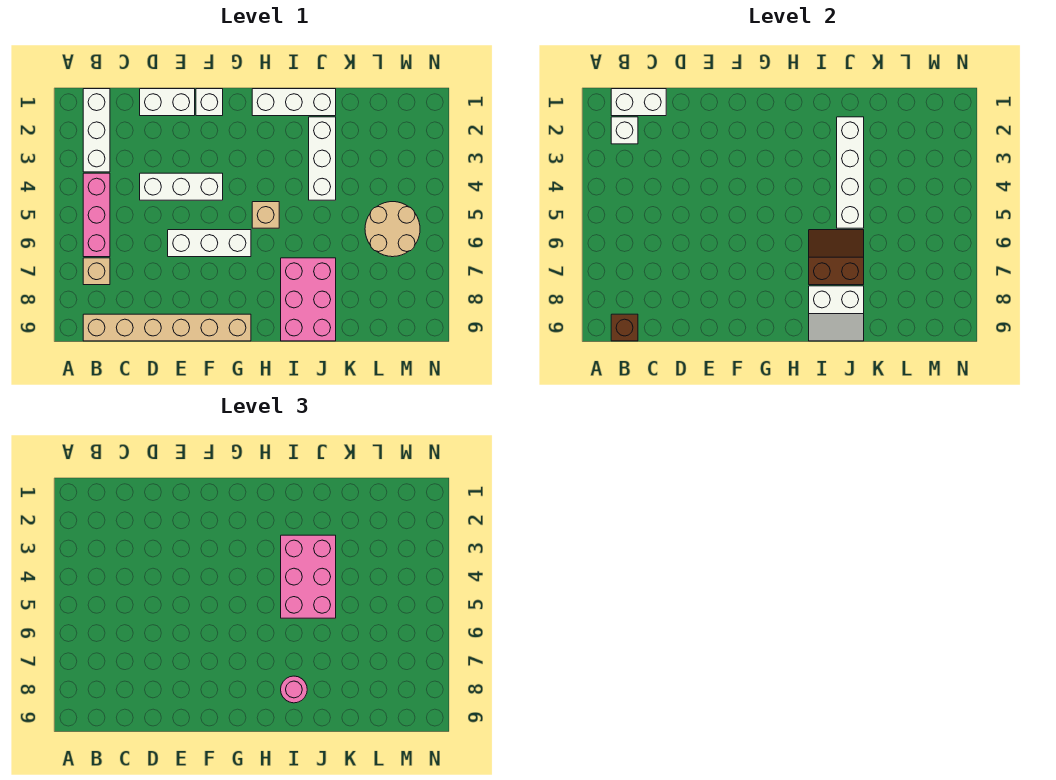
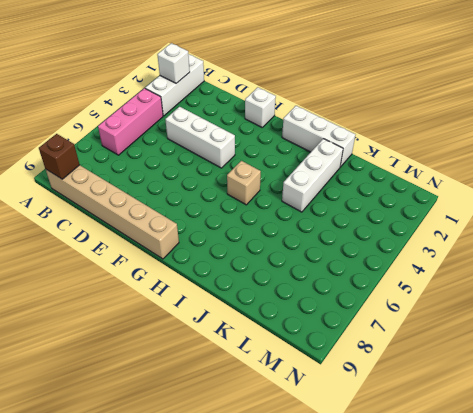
none -> tan brick B7 level 1
none -> white brick D1:E1 level 1
none -> white brick E6:G6 level 1

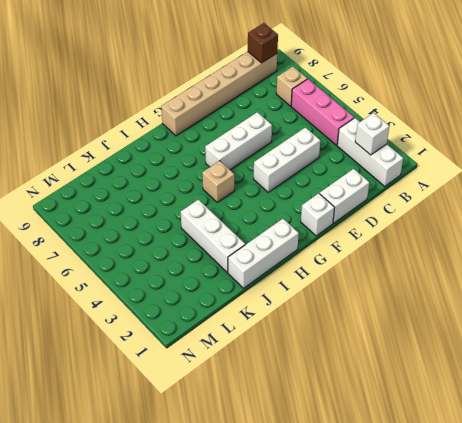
none -> pink brick I7:J9 level 1
none -> tan round brick L5:M6 level 1
none -> white brick B1:C1 level 2

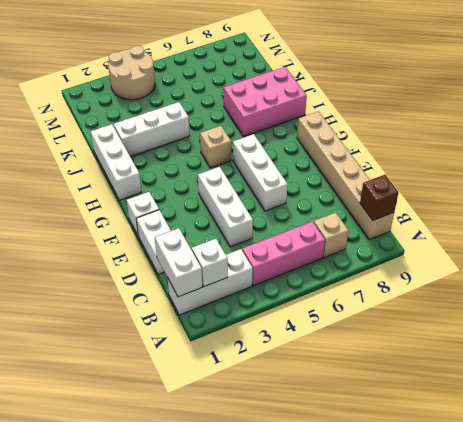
tan round brick M3:N4 level 1 -> tan round brick L5:M6 level 1
none -> brown slope I6:J7 level 2 top 7
none -> white slope I8:J9 level 2 top 8
none -> white brick J2:J5 level 2

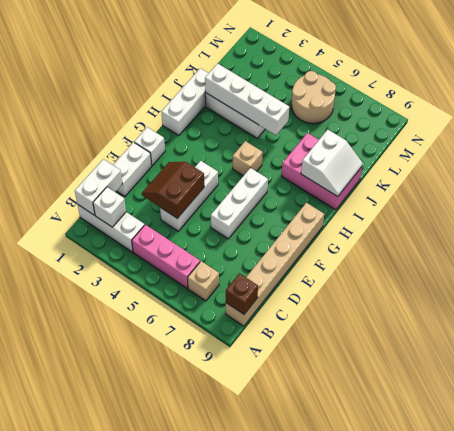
brown slope D3:E4 level 2 top 4 -> brown slope I6:J7 level 2 top 7
none -> pink brick I3:J5 level 3
none -> pink round brick I8 level 3

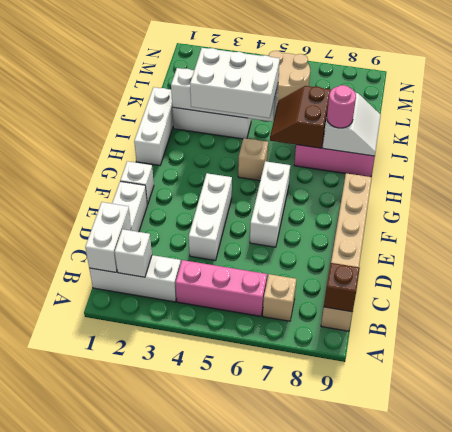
white brick I3:J5 level 3 -> pink brick I3:J5 level 3

